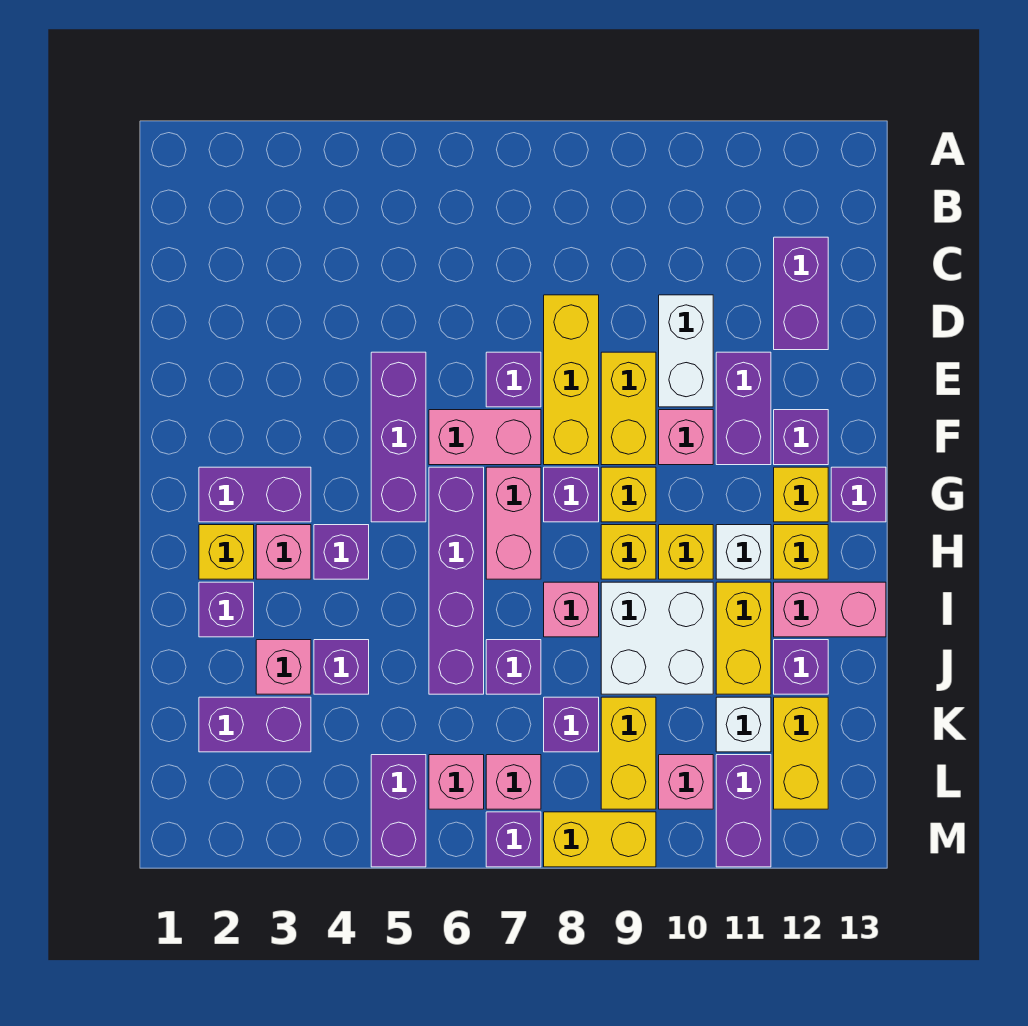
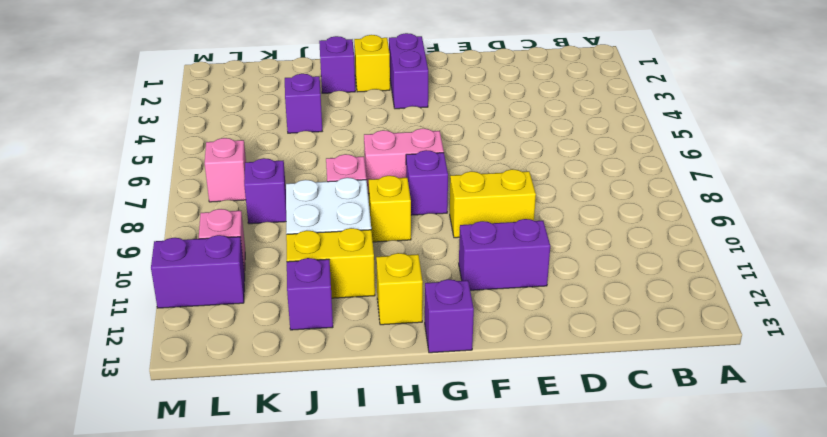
none -> purple brick C12:D12 level 1
none -> yellow brick D8:F8 level 1
none -> white brick D10:E10 level 1
none -> purple brick E5:G5 level 1

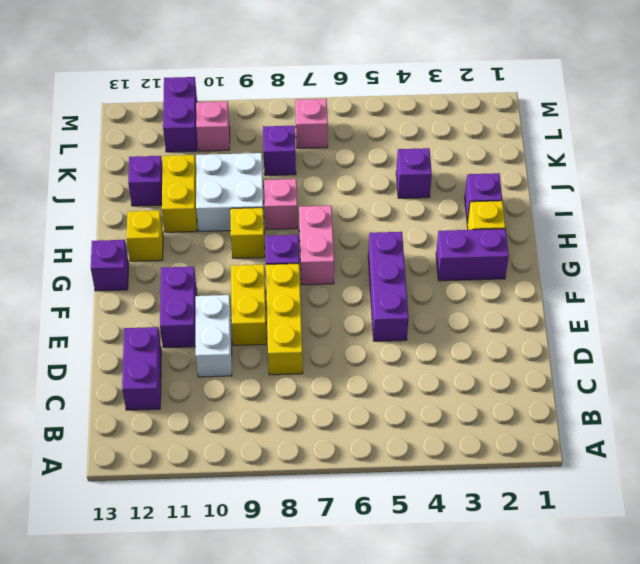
none -> purple brick E7 level 1
none -> pink brick F6:F7 level 1
none -> pink brick F10 level 1
none -> purple brick F12 level 1

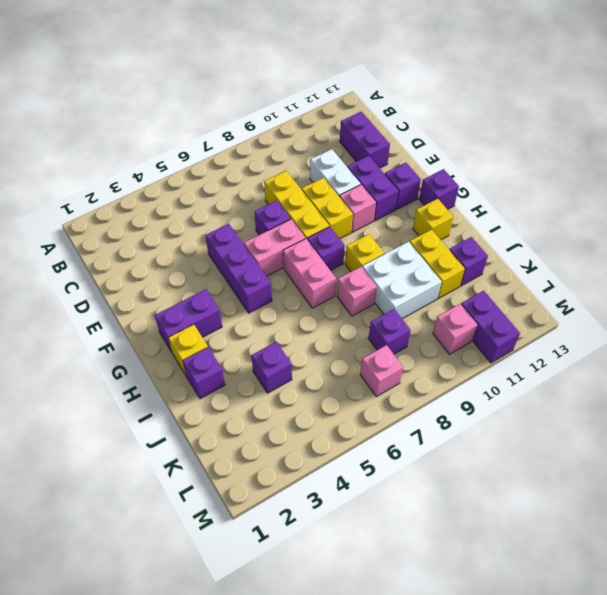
none -> purple brick G6:J6 level 1
none -> yellow brick G9 level 1
none -> yellow brick G12 level 1
none -> pink brick H3 level 1

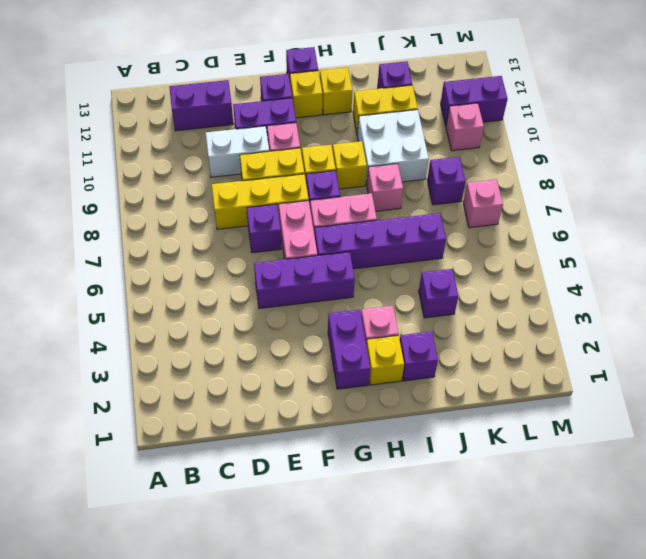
none -> purple brick H4 level 1
none -> yellow brick H10 level 1
none -> white brick H11 level 1
none -> pink brick I12:I13 level 1

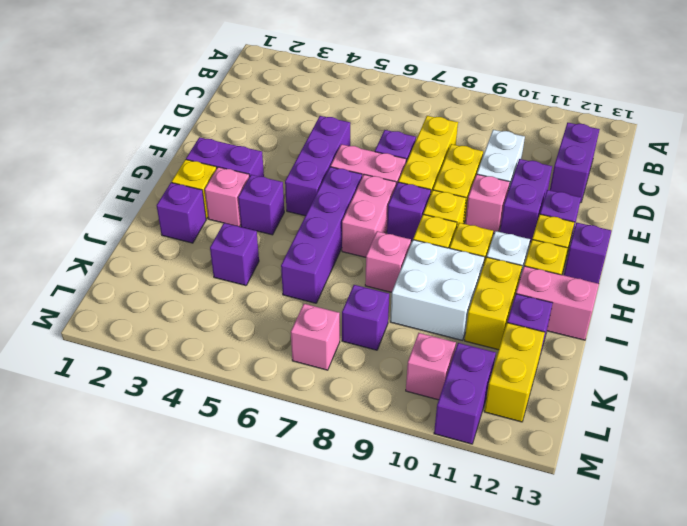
none -> pink brick J3 level 1
none -> purple brick J7 level 1
none -> purple brick K2:K3 level 1
none -> yellow brick K9:L9 level 1

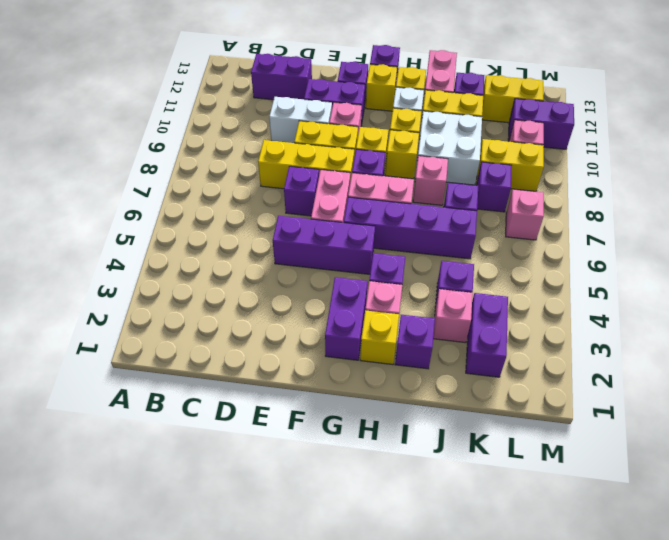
none -> white brick K11 level 1
none -> purple brick L5:M5 level 1
none -> pink brick L6 level 1
none -> purple brick M7 level 1

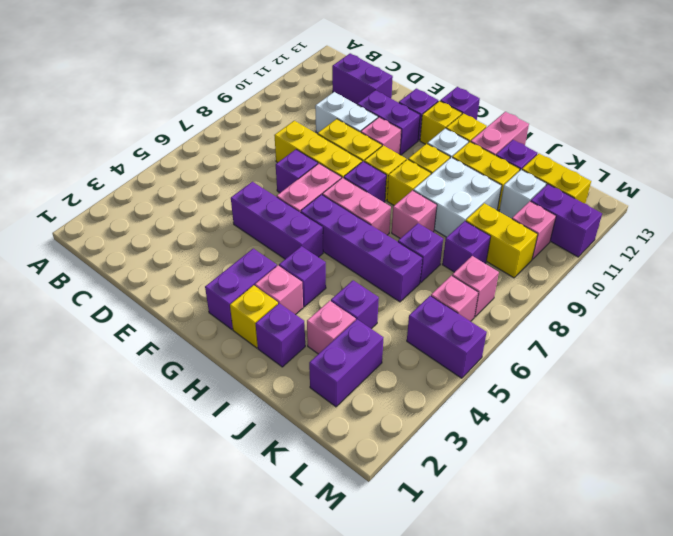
none -> purple brick M7 level 1
none -> yellow brick M8:M9 level 1

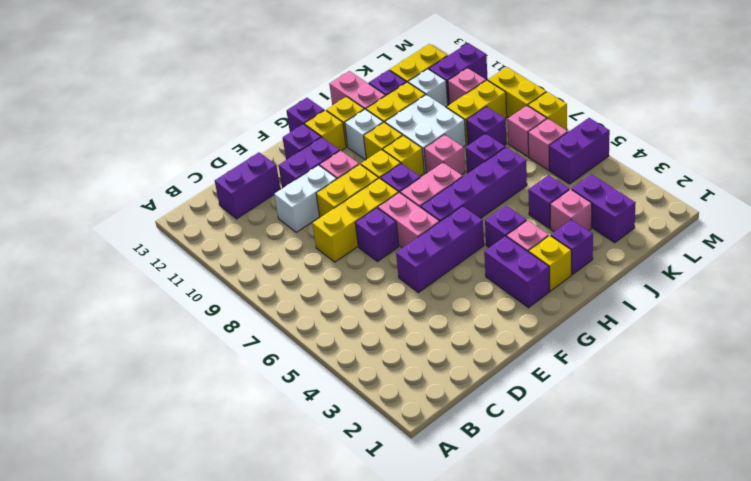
yellow brick M7 level 1 -> purple brick M7 level 1

